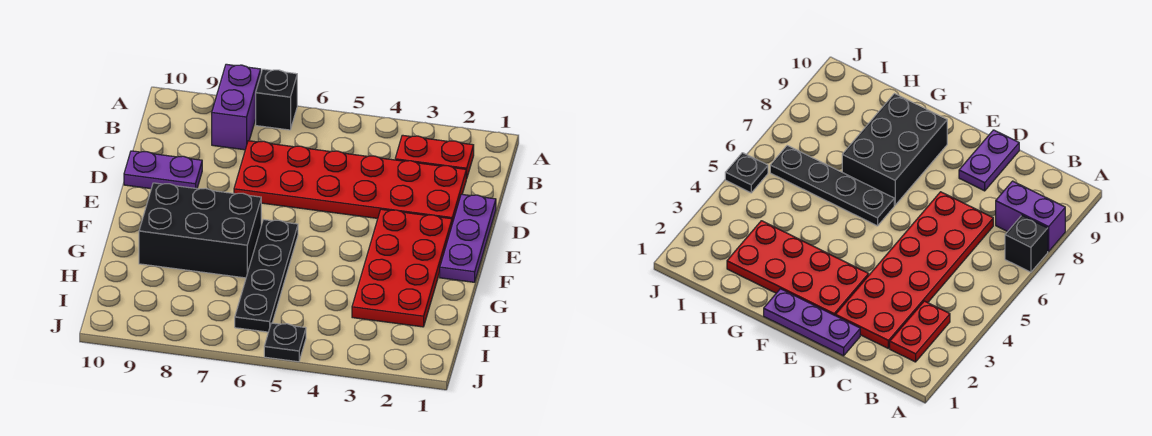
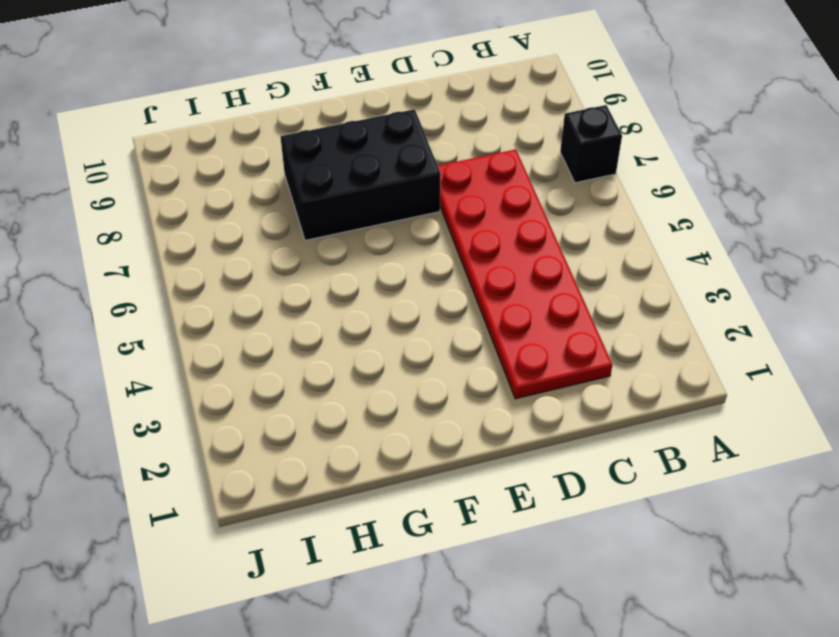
black brick E7:G8 level 1 -> black brick F7:G9 level 1
none -> purple brick A8:B8 level 1
none -> red plate B2:B3 level 1

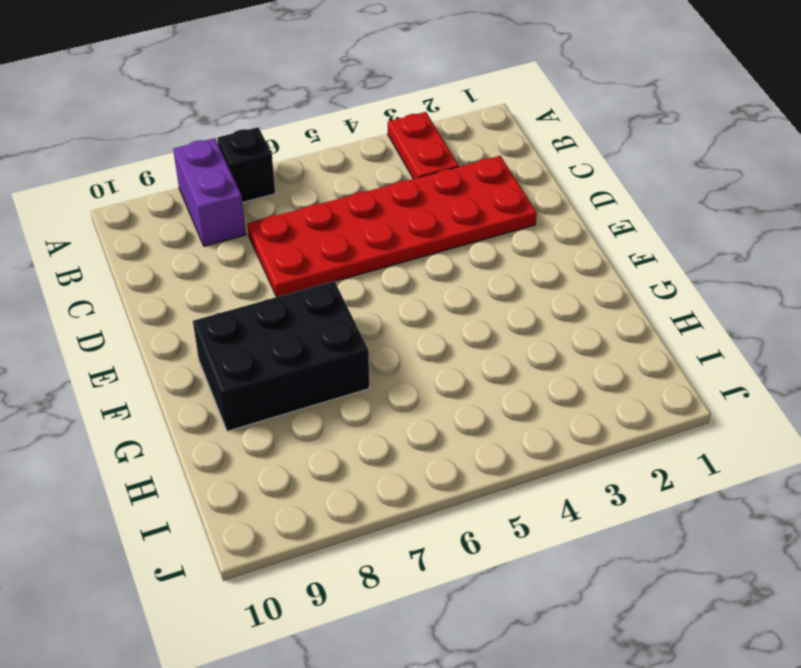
red plate A3:B3 level 1 -> red plate B2:B3 level 1
none -> purple plate D1:F1 level 1
none -> purple plate D9:D10 level 1

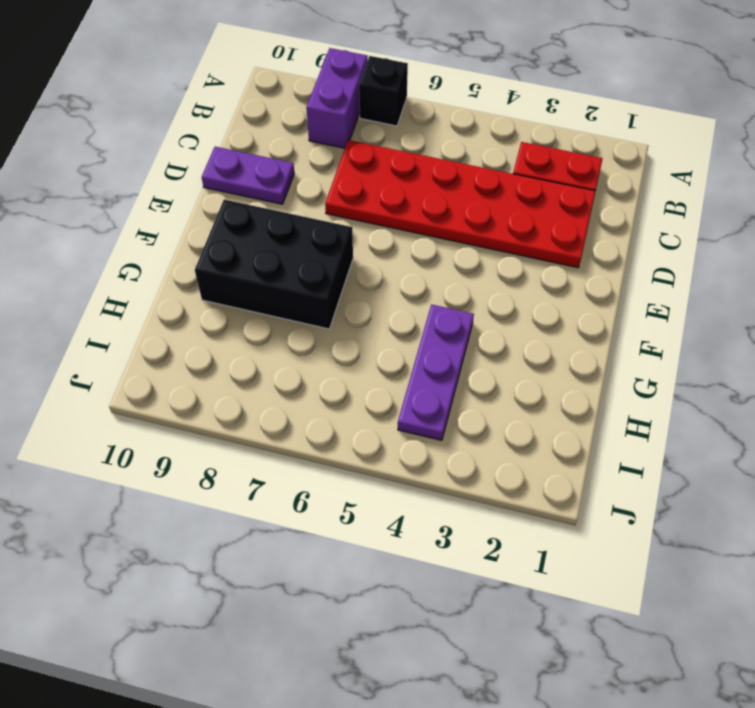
purple plate G4:I4 level 1 -> purple plate D1:F1 level 1
none -> red plate E2:H3 level 1
none -> black plate F6:I6 level 1

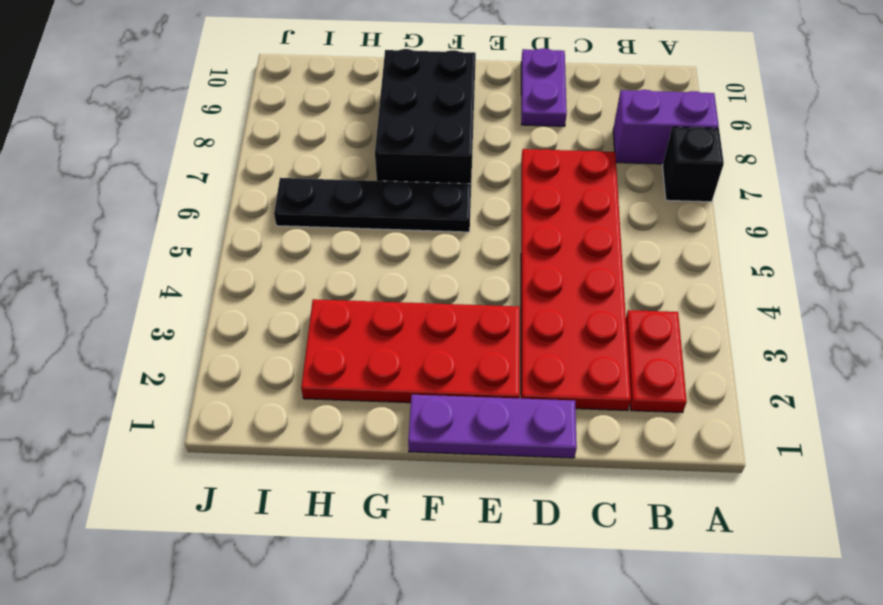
none -> black plate J5 level 1

